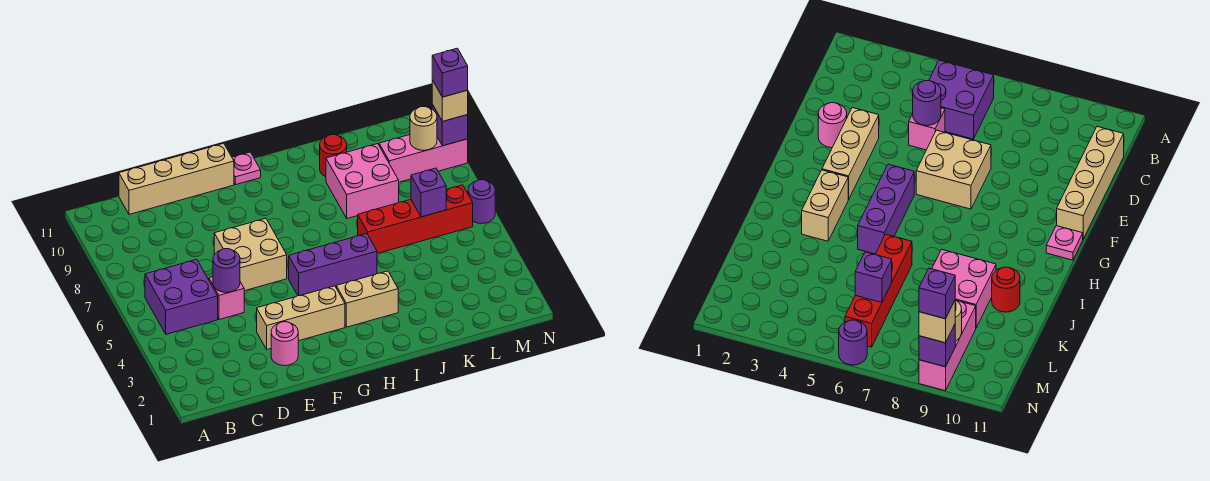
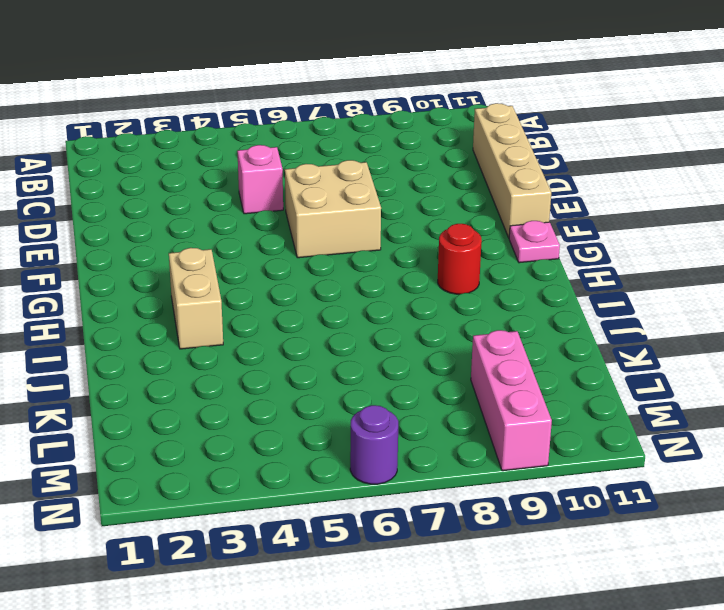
red round brick H9 level 1 -> red round brick J10 level 1
none -> purple brick B5:C6 level 1
none -> pink round brick E2 level 1
none -> tan brick E3:G3 level 1

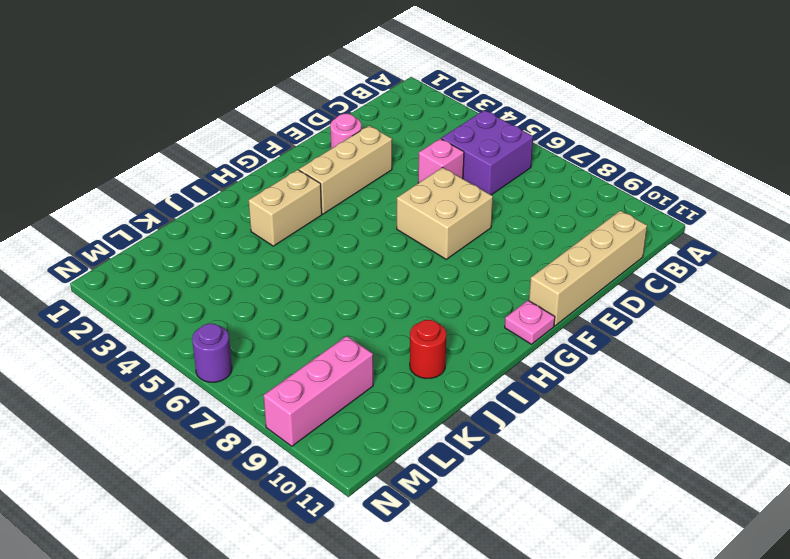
none -> purple brick G5:I5 level 1
none -> red brick J6:M6 level 1
none -> pink brick J8:K9 level 1

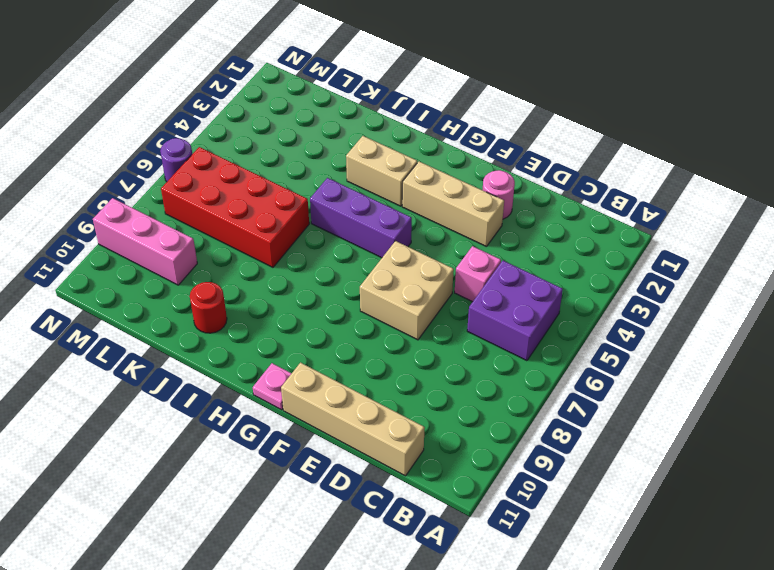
red brick J6:M7 level 1 -> red brick J6:M6 level 1
none -> pink brick J8:K9 level 1
none -> purple round brick D5 level 2
none -> purple brick L6 level 2

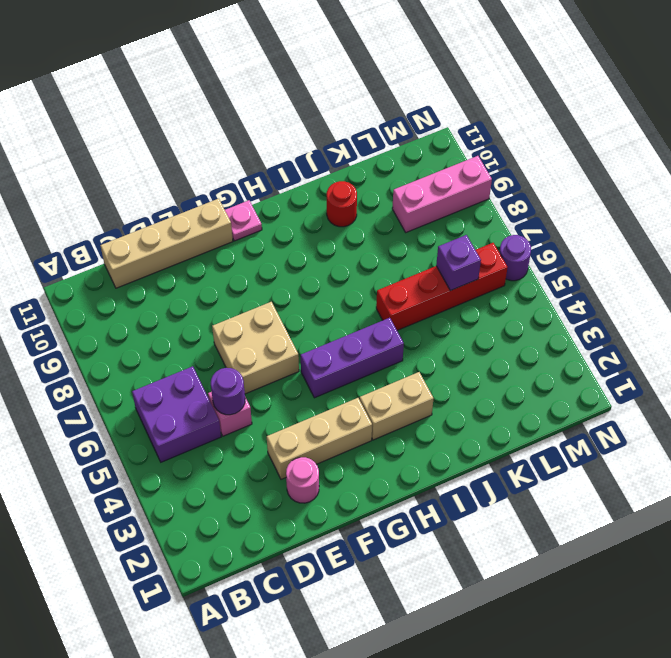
none -> pink brick J8:K9 level 1
none -> tan round brick M9 level 2
none -> purple brick N9 level 2

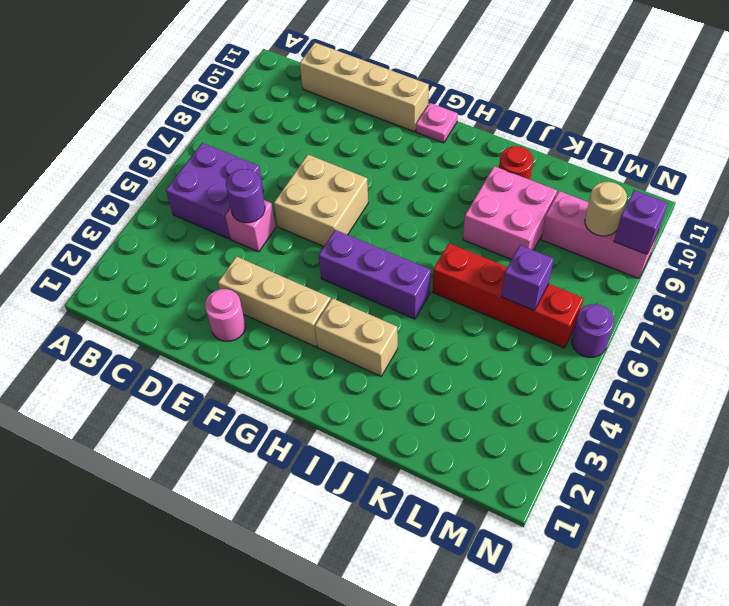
none -> tan brick N9 level 3
none -> purple brick N9 level 4

